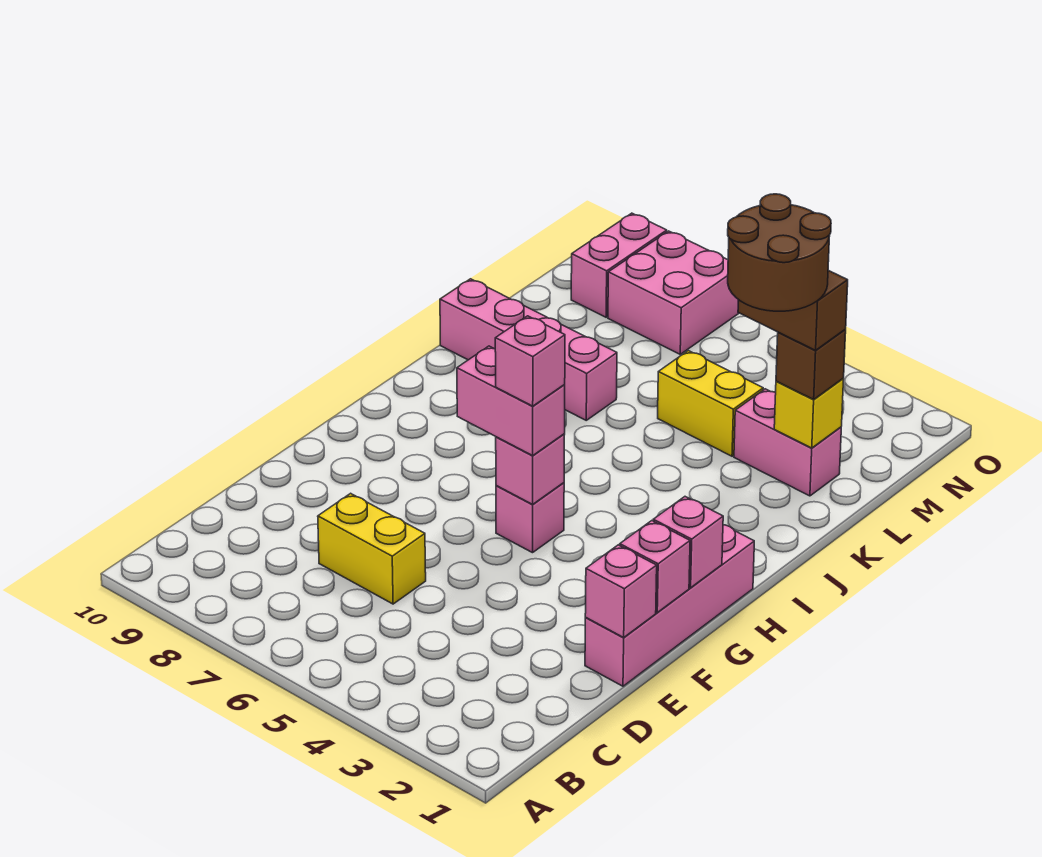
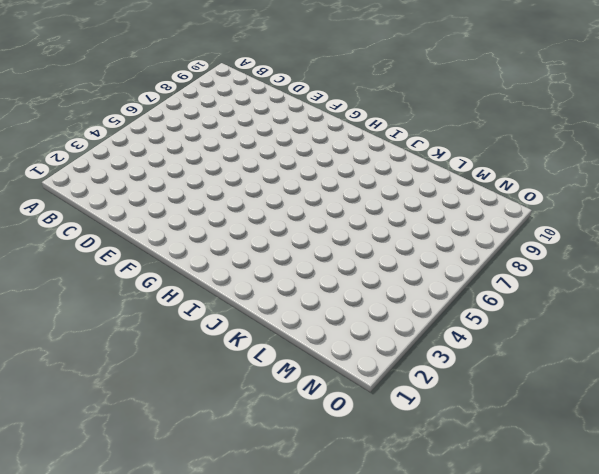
none -> yellow brick D6:D7 level 1
none -> pink brick E1:H1 level 1
none -> pink brick G5 level 1

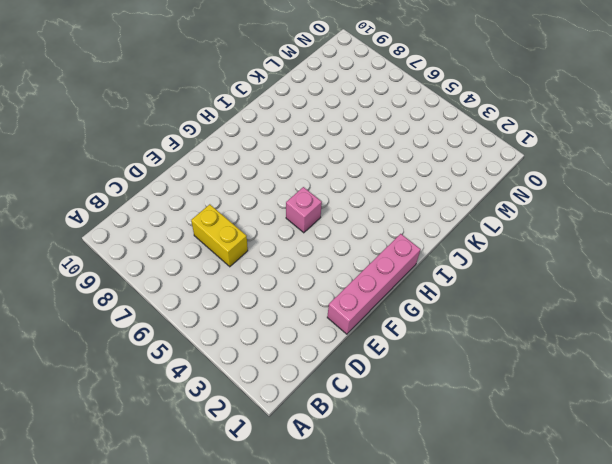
none -> pink brick K7:K10 level 1
none -> pink brick L2:L3 level 1
none -> yellow brick L4:L5 level 1

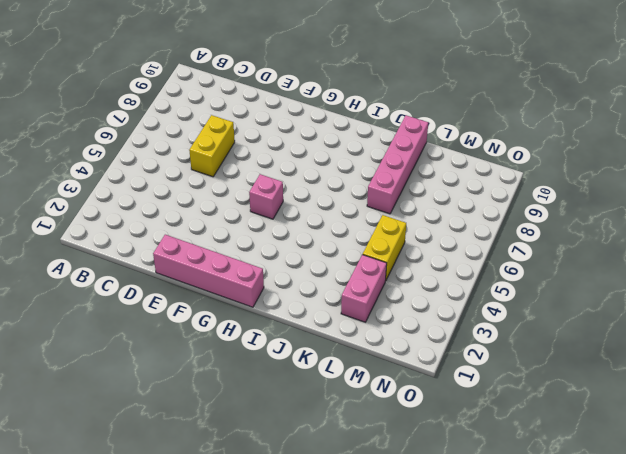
none -> pink brick N7:O8 level 1
none -> pink brick N9:O9 level 1
none -> pink brick E1 level 2

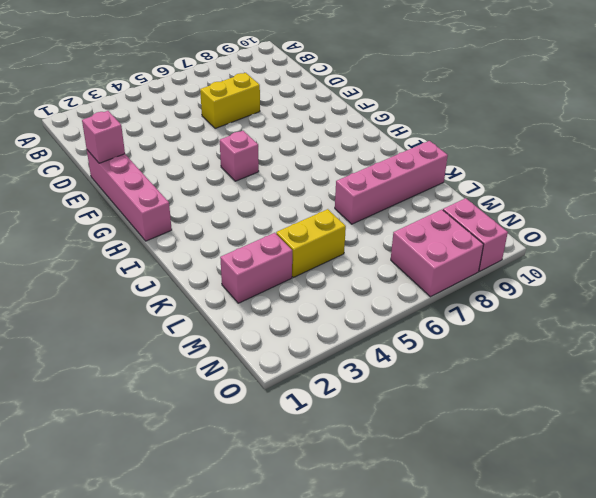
none -> pink brick F1 level 2
none -> pink brick G1 level 2
none -> pink brick G5 level 2

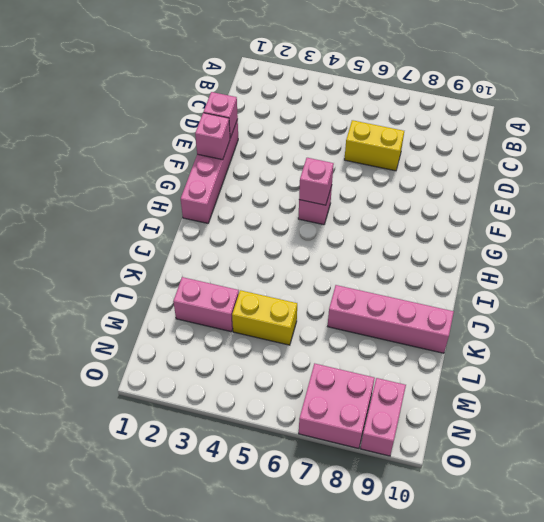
none -> pink brick G1 level 2
none -> yellow brick L2 level 2
none -> pink brick G5:G6 level 3

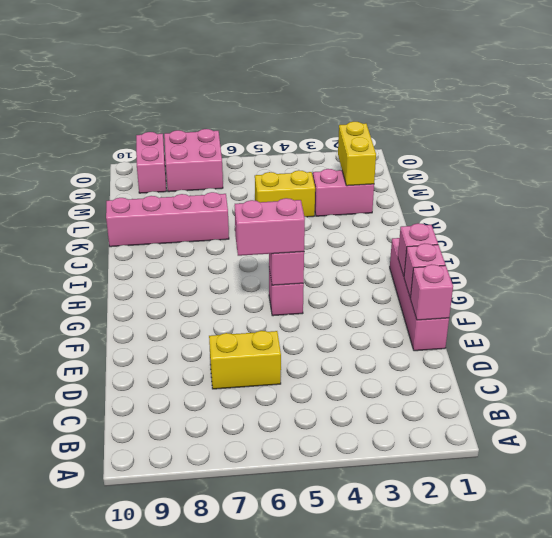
yellow brick L2:M2 level 2 -> yellow brick L2 level 2
none -> brown brick L2 level 3
none -> pink brick G5 level 4
none -> brown brick L2:L3 level 4

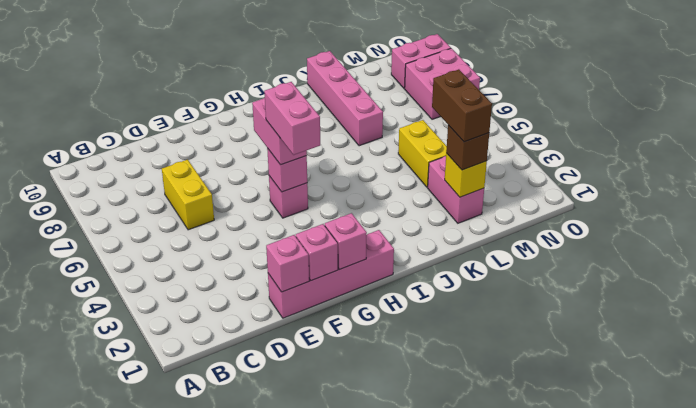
pink brick G4:G5 level 4 -> pink brick G5 level 4
none -> brown round brick K2:L3 level 5

